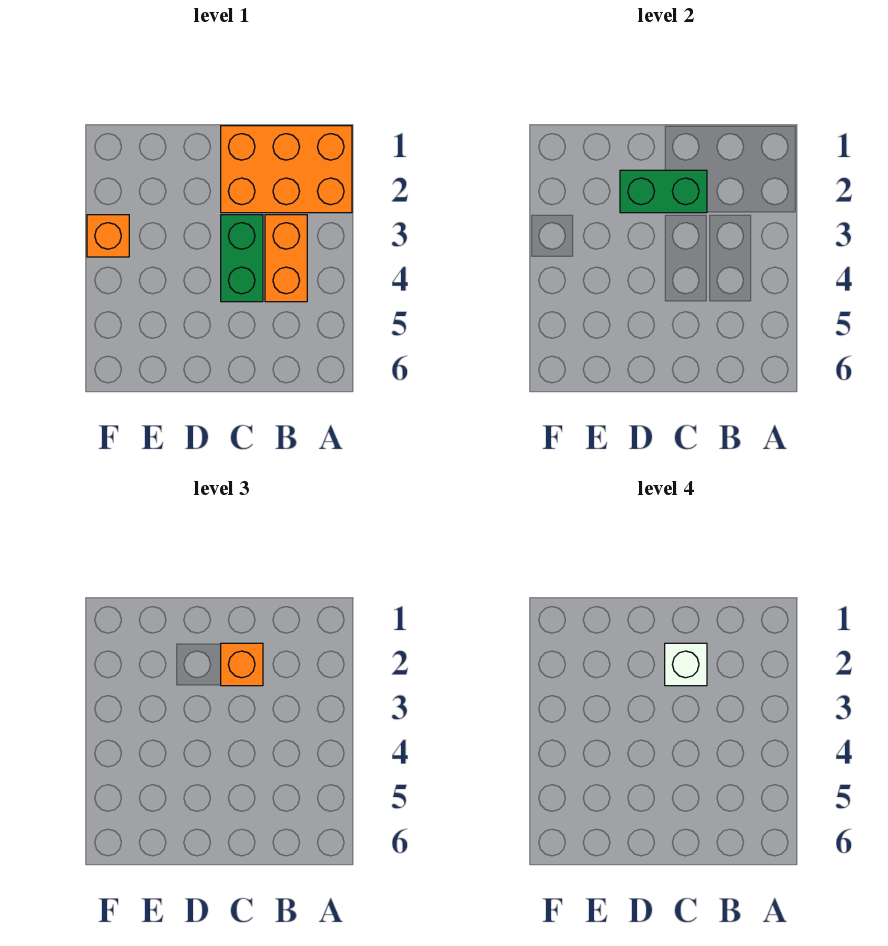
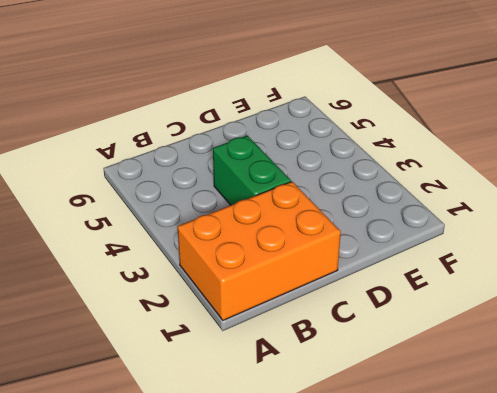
none -> orange brick B3:B4 level 1
none -> orange brick F3 level 1

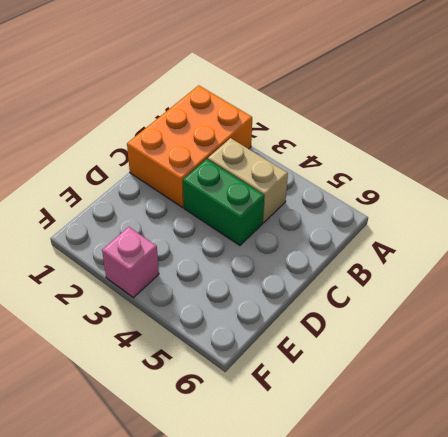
tan brick B3:B4 level 1 -> orange brick B3:B4 level 1
pink brick F3 level 1 -> orange brick F3 level 1
none -> green brick C2:D2 level 2
none -> orange brick C2 level 3

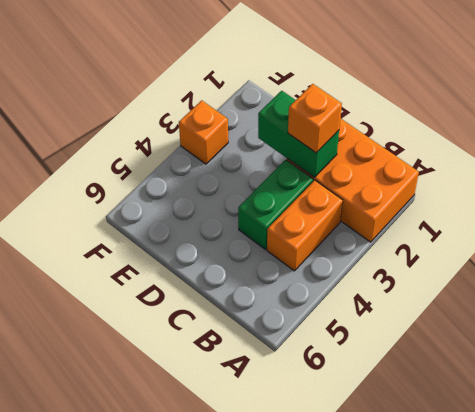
none -> white brick C2 level 4

